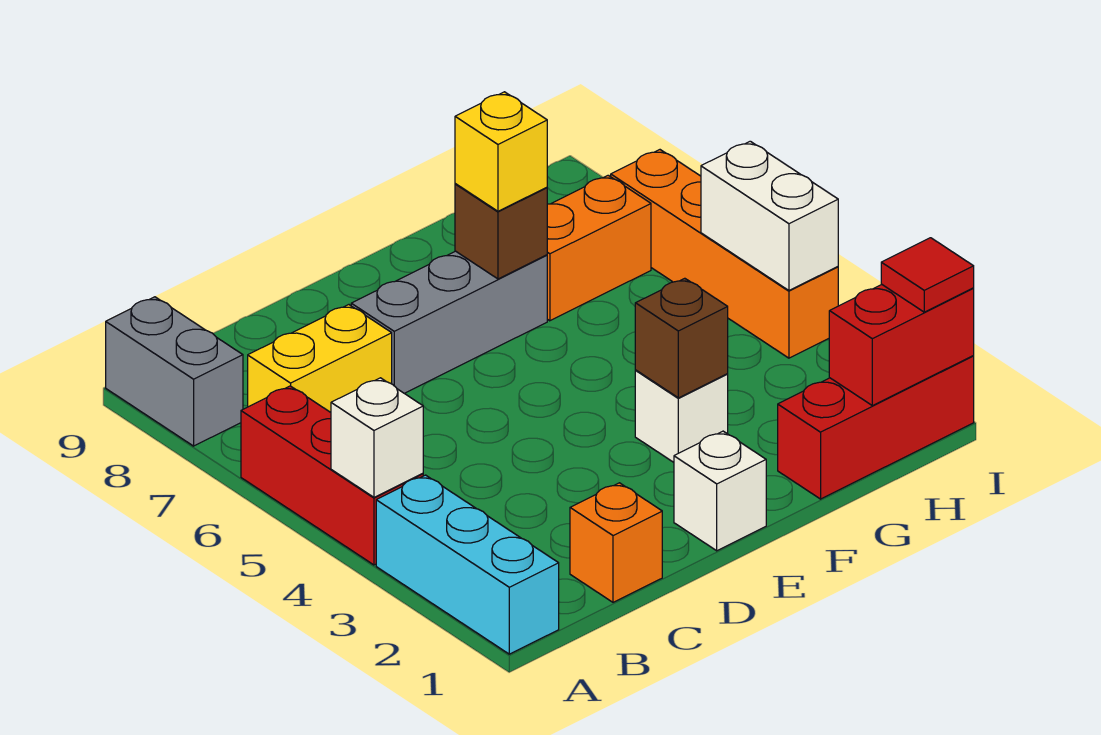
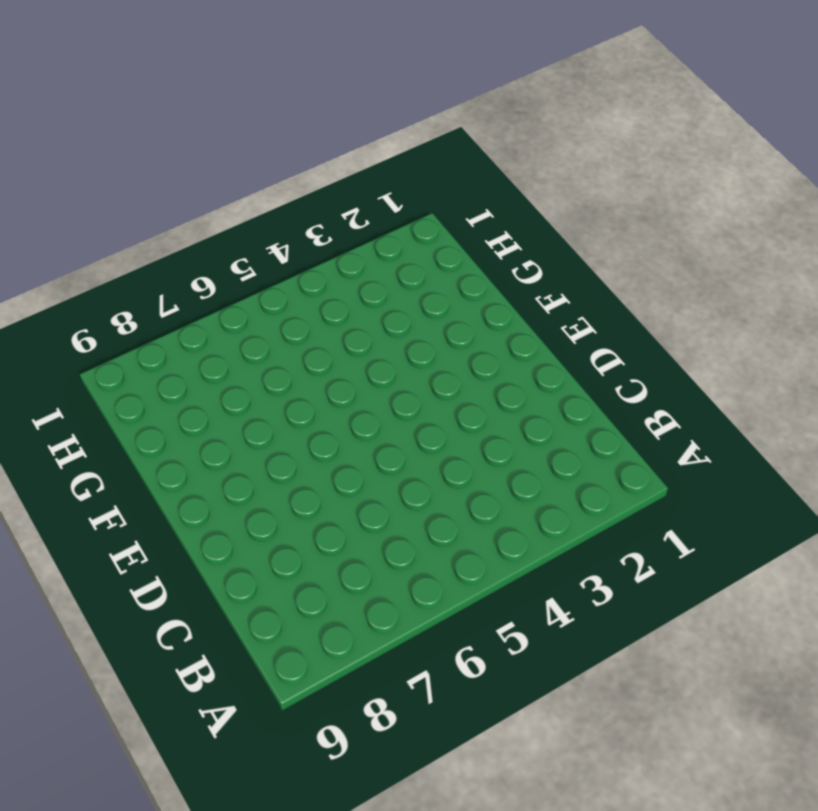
none -> cyan brick A1:A3 level 1
none -> red brick A4:A6 level 1
none -> grey brick A8:A9 level 1

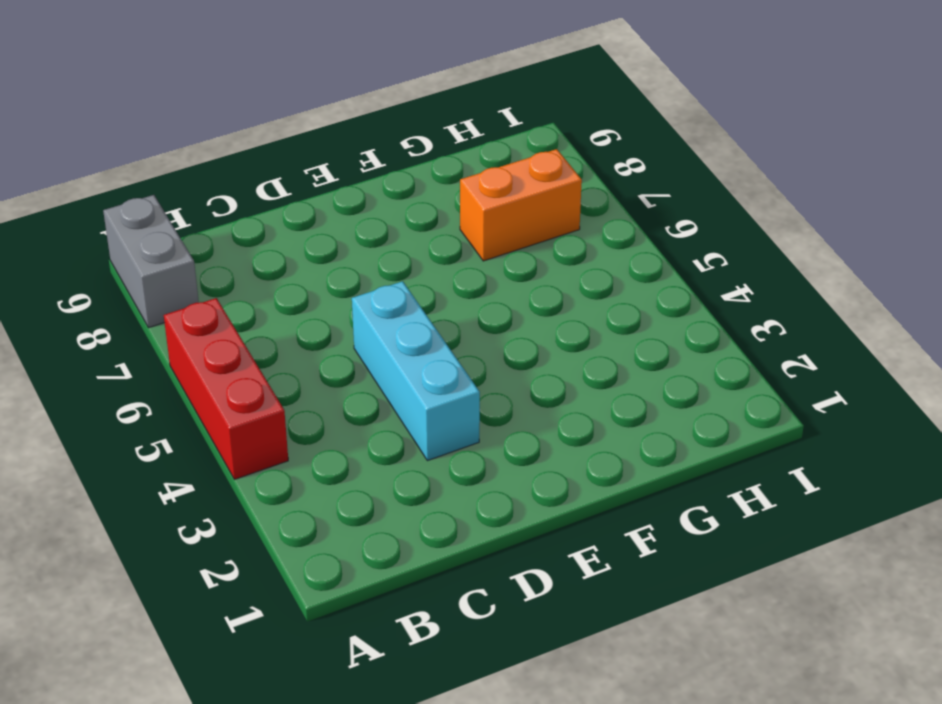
cyan brick D3:D5 level 1 -> cyan brick A1:A3 level 1
none -> yellow brick B7:C7 level 1
none -> orange brick C1 level 1
none -> grey brick D7:F7 level 1

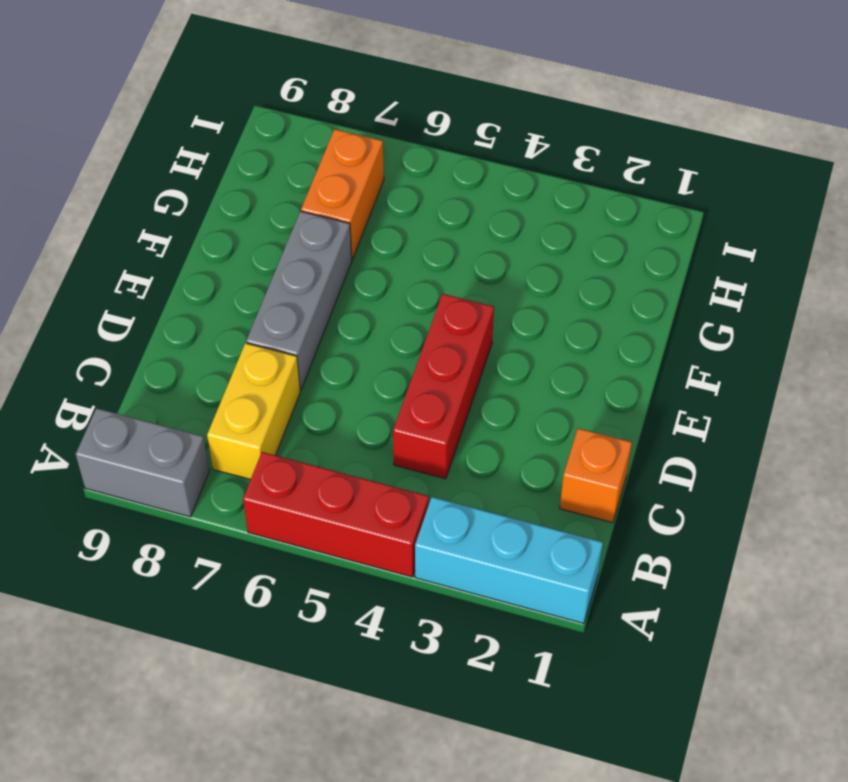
red brick C4:E4 level 1 -> red brick G1:I1 level 1
none -> white brick E1 level 1
none -> white brick F3 level 1
none -> orange brick I4:I7 level 1

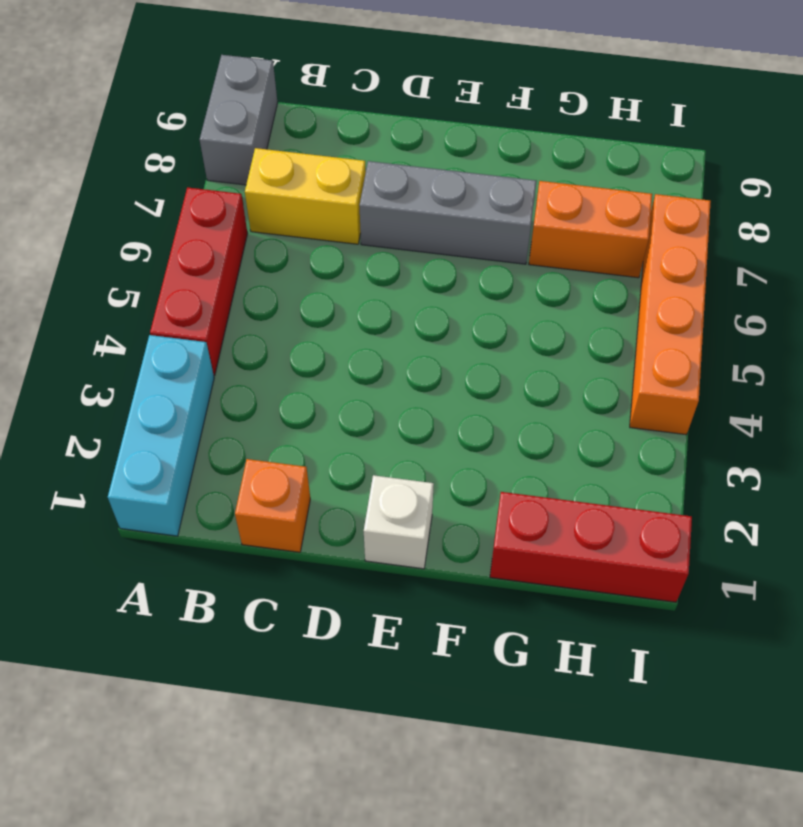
none -> white brick F3 level 1
none -> white brick A4 level 2
none -> brown brick F3 level 2

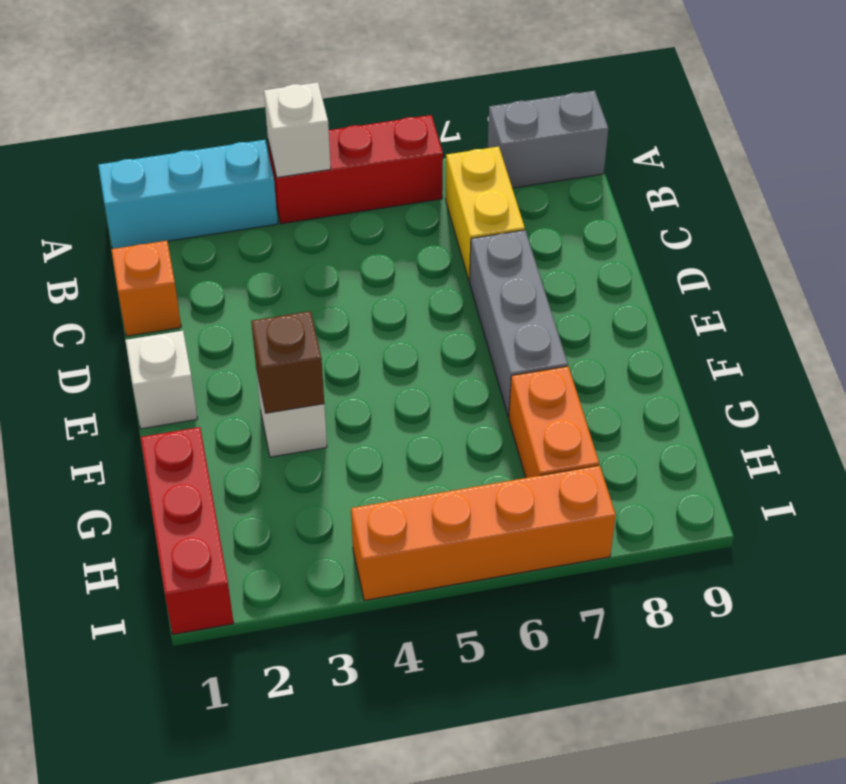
none -> brown brick F7 level 2
none -> red brick H1:I1 level 2
none -> white brick I4:I5 level 2

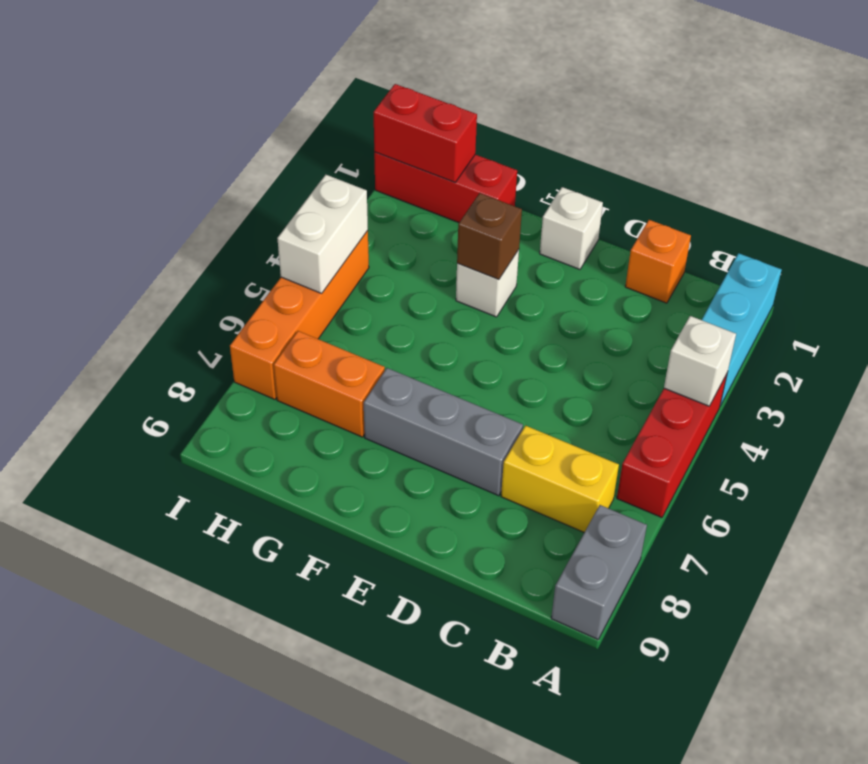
none -> brown brick F7 level 2
none -> yellow brick F7 level 3
none -> red tile I1 level 3

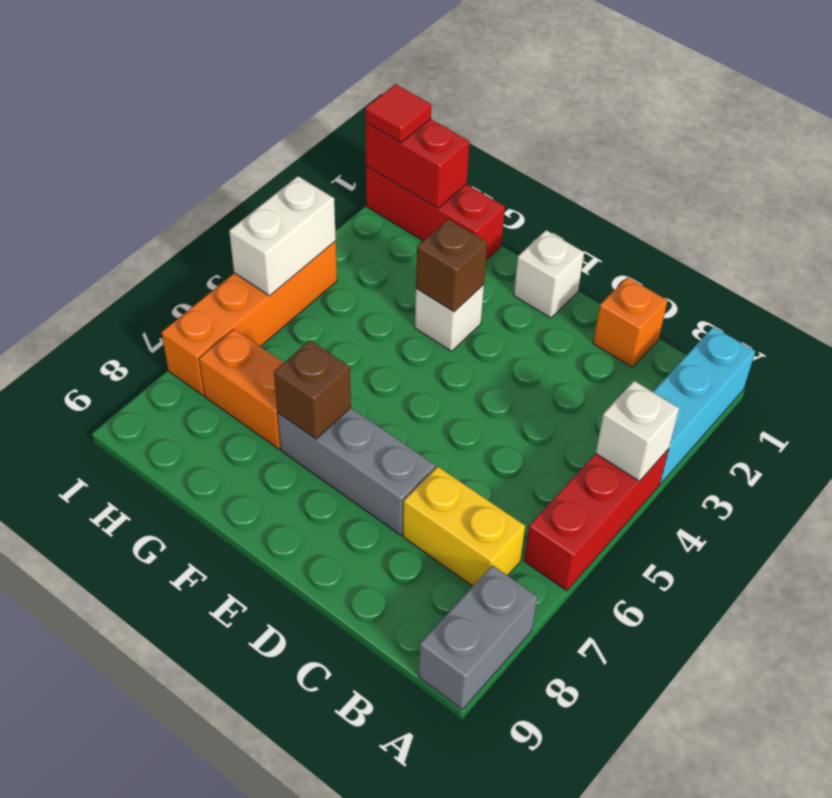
none -> yellow brick F7 level 3

